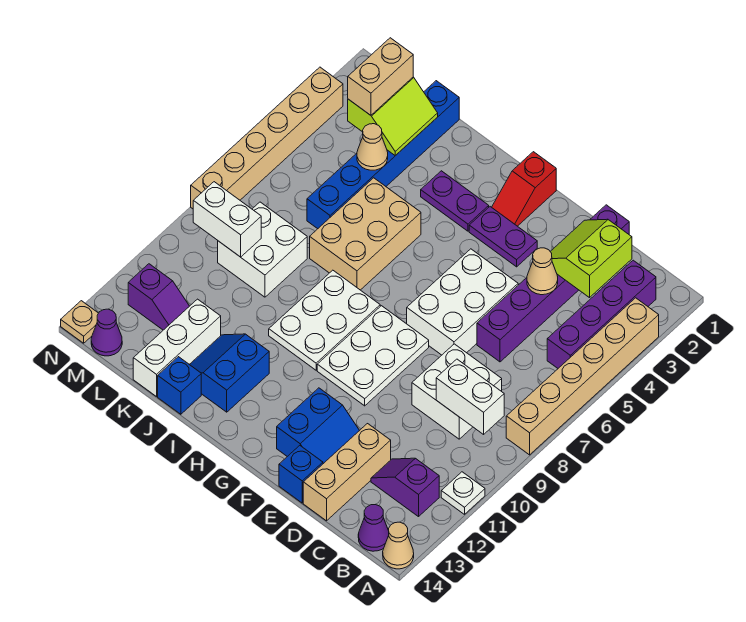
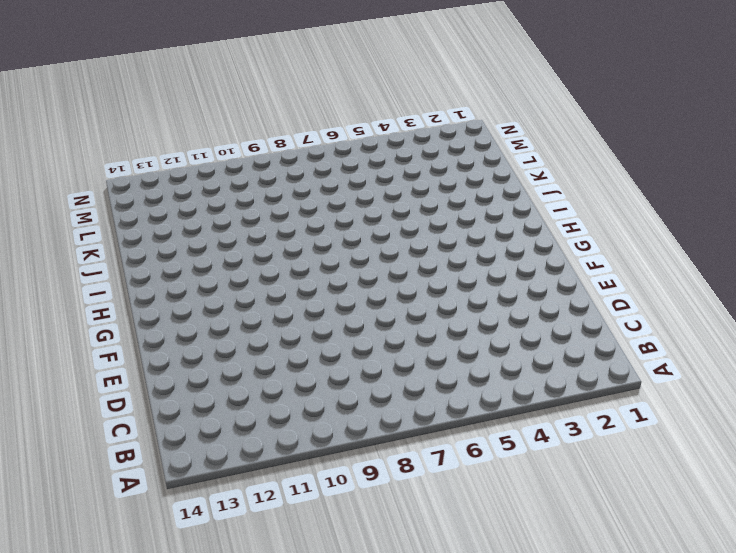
none -> tan brick A3:A8 level 1
none -> white plate A11 level 1
none -> tan cone A14 level 1
none -> purple brick B2:B5 level 1

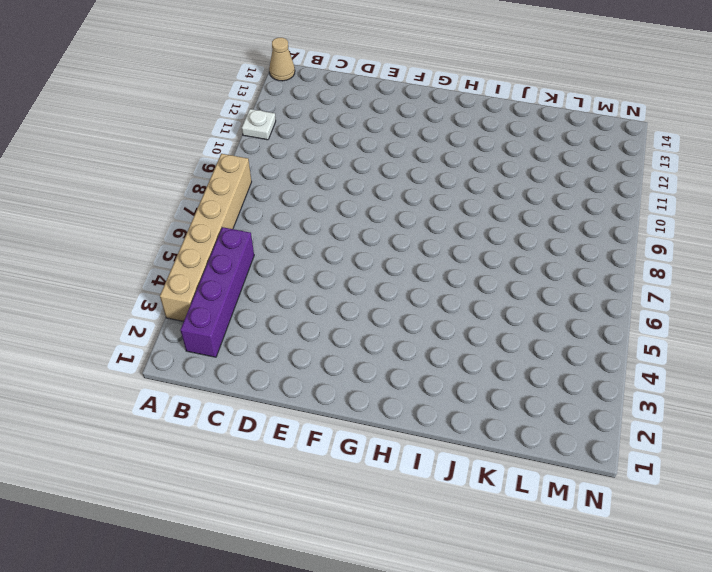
none -> purple slope B12:C12 level 1 top B
none -> purple cone B14 level 1
none -> white brick C8:D9 level 1
none -> purple brick D1:D6 level 1

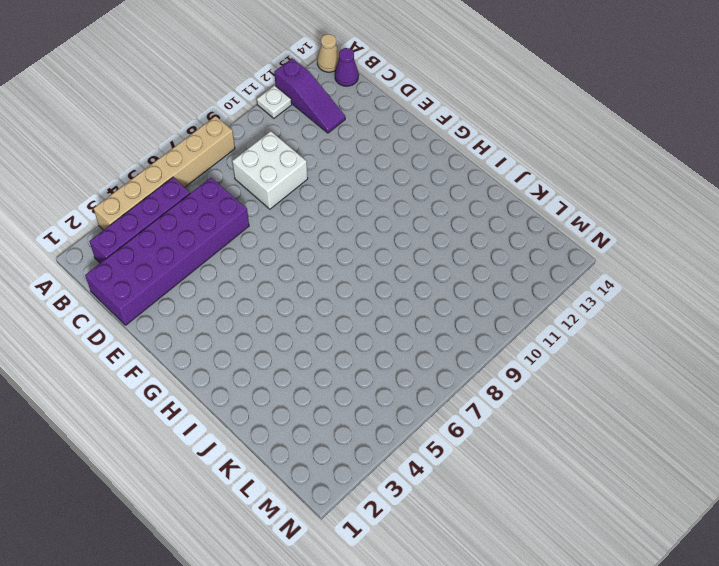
purple slope A12:C12 level 1 top A -> purple slope B12:C12 level 1 top B
purple brick C1:D6 level 1 -> purple brick D1:D6 level 1
none -> tan brick D12:D14 level 1
none -> white brick E5:F7 level 1
none -> blue slope E12:F13 level 1 top F
none -> blue brick E14 level 1

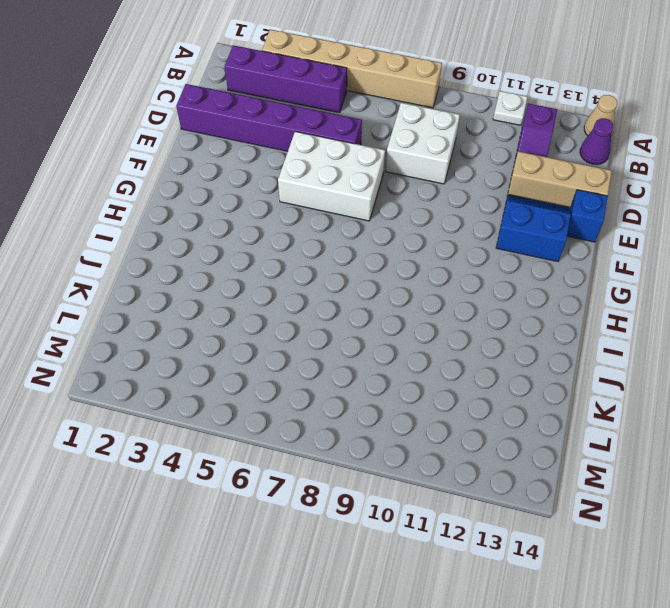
none -> purple plate F3:G3 level 1
none -> white plate F8:G10 level 1
none -> red slope G1:G2 level 1 top 1
none -> purple plate H3:I3 level 1

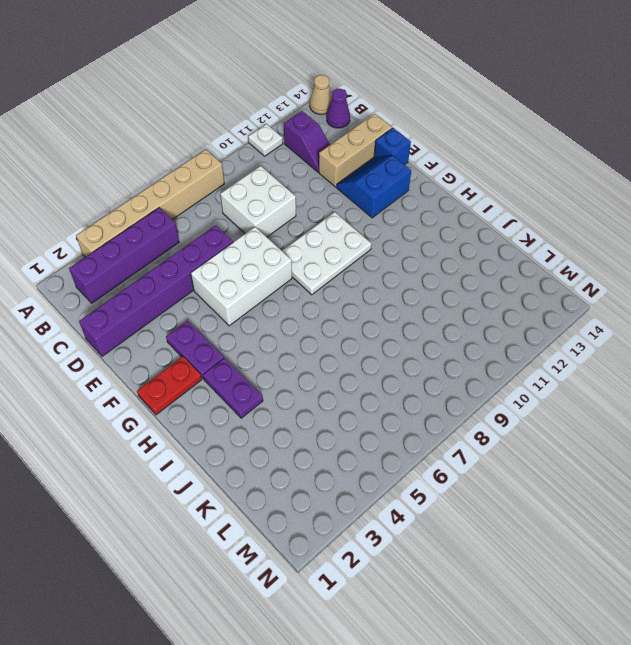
red plate G1:G2 level 1 -> red slope G1:G2 level 1 top 1
none -> white plate H8:I10 level 1
none -> tan brick I5:J7 level 1
none -> blue slope I12:J13 level 1 top I
none -> blue brick J14 level 1

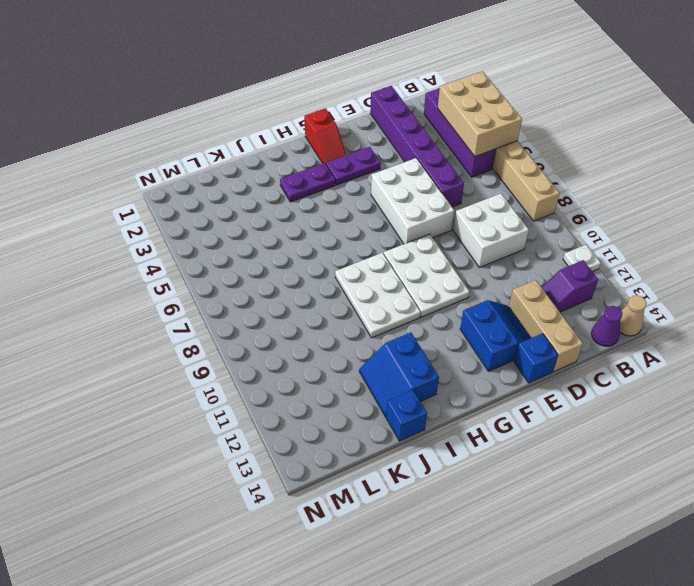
tan brick A3:B5 level 2 -> tan brick I5:J7 level 1
none -> blue brick K1:K6 level 1
none -> white brick K8:L9 level 1
none -> white brick K12:K14 level 1
none -> purple slope L12:M12 level 1 top M

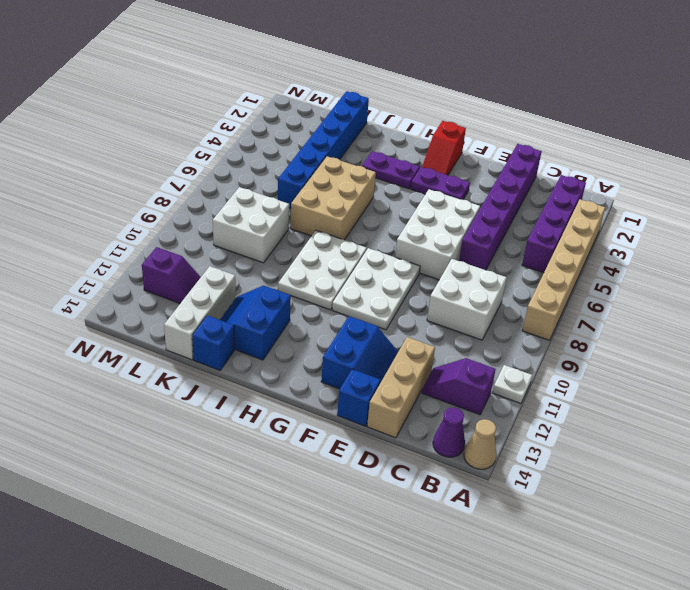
none -> purple cone M14 level 1
none -> tan brick N3:N8 level 1
none -> tan plate N14 level 1
none -> white brick B9:C9 level 2

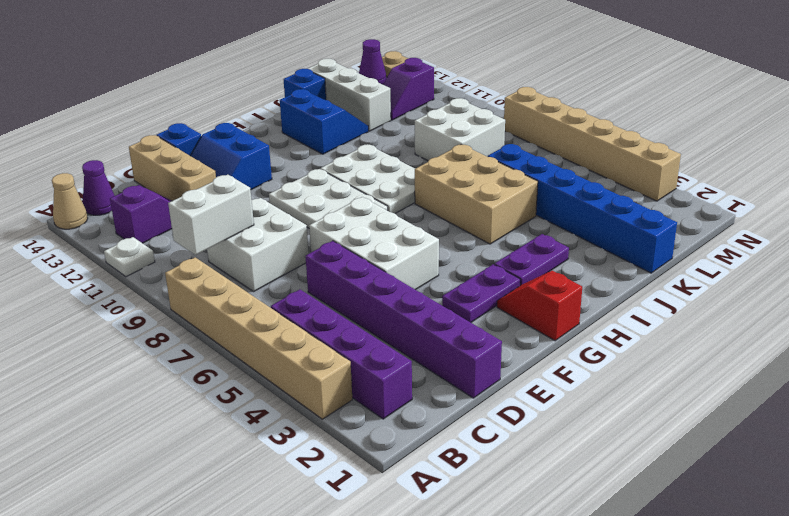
none -> lime slope C2:D3 level 2 top C
none -> tan cone D4 level 2
none -> lime slope K2:L3 level 2 top L
none -> tan cone K4 level 2

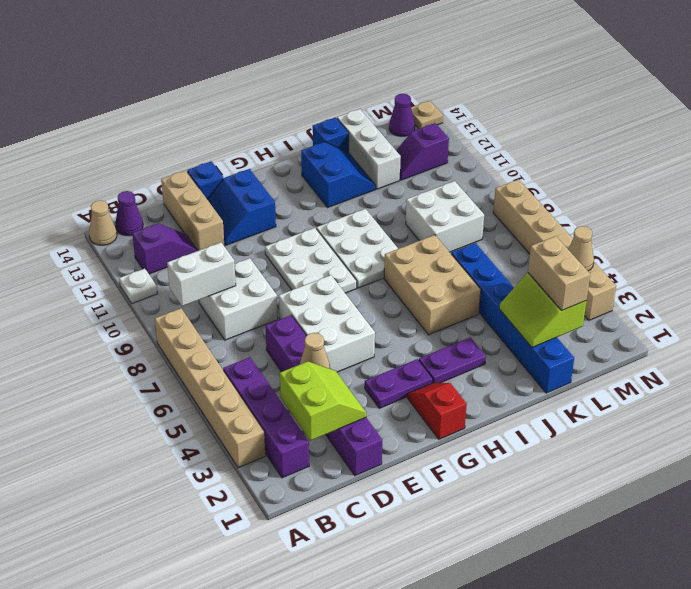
tan cone N4 level 2 -> tan cone K4 level 2
none -> white brick L9:M9 level 2

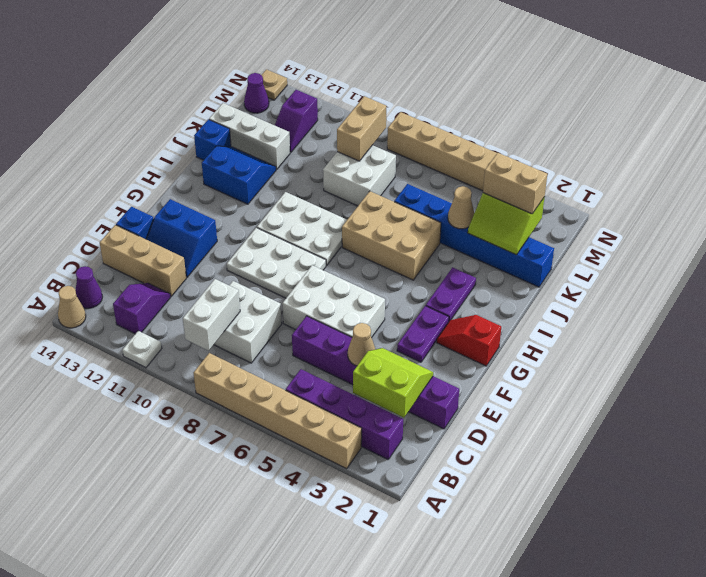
tan brick L9:M9 level 2 -> white brick L9:M9 level 2

